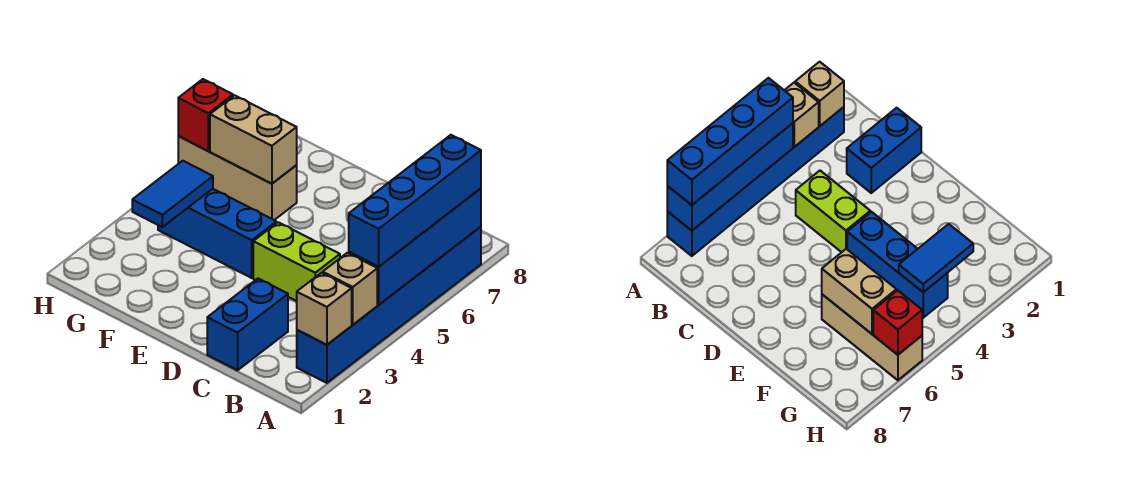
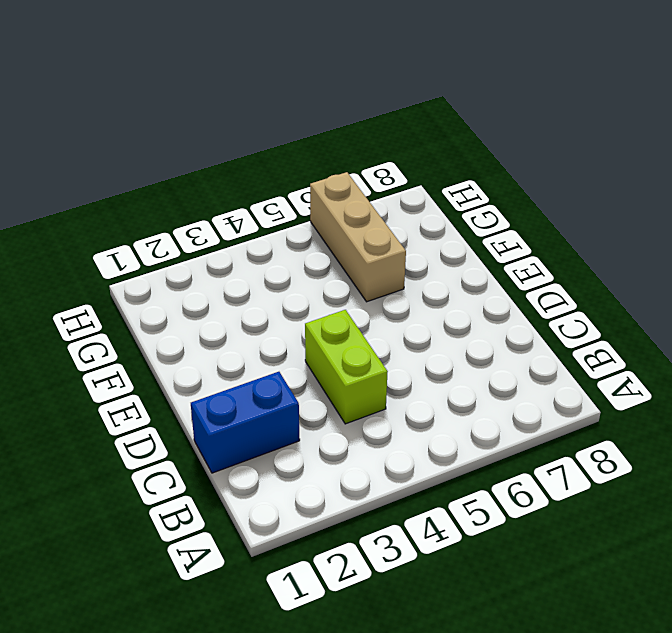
none -> blue brick A2:A7 level 1
none -> blue brick E4:G4 level 1
none -> tan brick A2 level 2

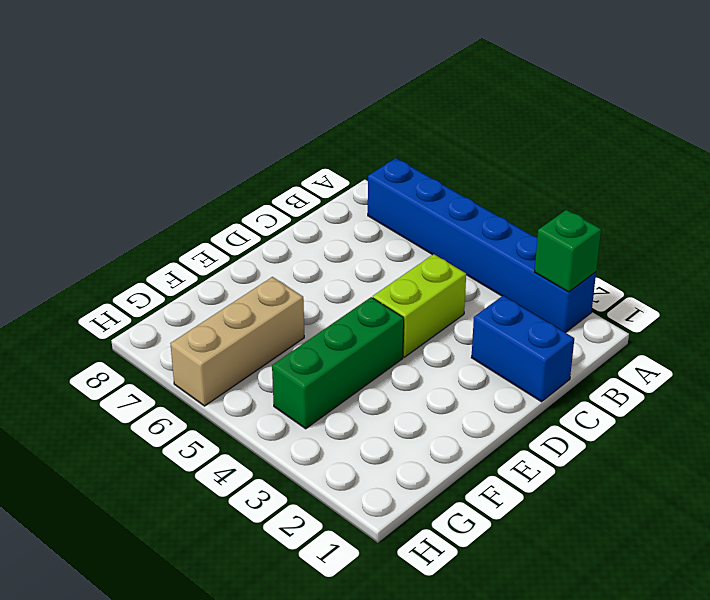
green brick A2 level 2 -> tan brick A2 level 2
green brick E4:G4 level 1 -> blue brick E4:G4 level 1
none -> tan brick A3 level 2
none -> blue brick A4:A7 level 2
none -> tan brick F6:G6 level 2

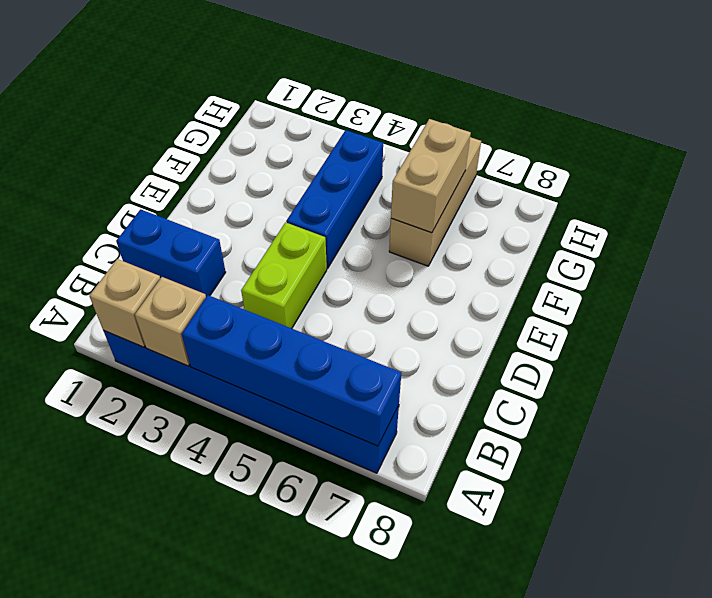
none -> blue tile G3:G4 level 2
none -> red brick H6 level 2
none -> blue brick A4:A7 level 3

